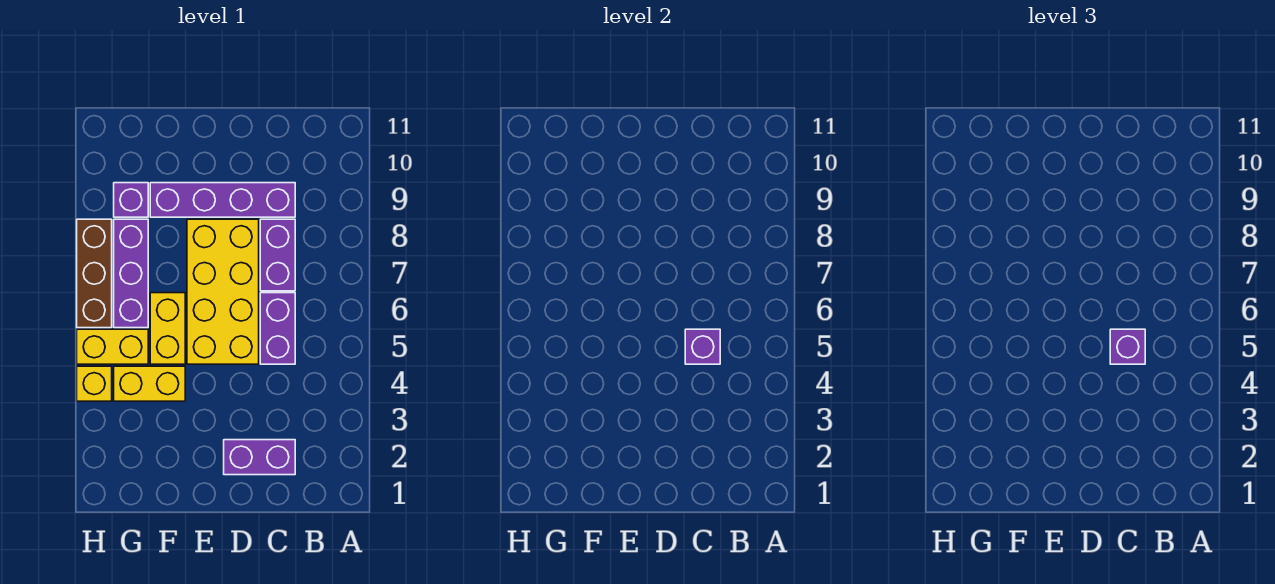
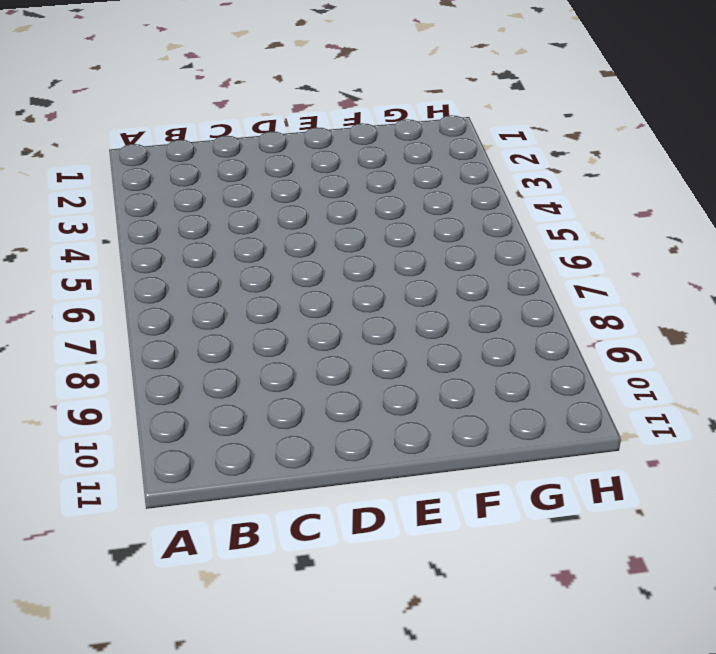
none -> purple brick C2:D2 level 1
none -> purple brick C5:C6 level 1
none -> purple brick C7:C8 level 1

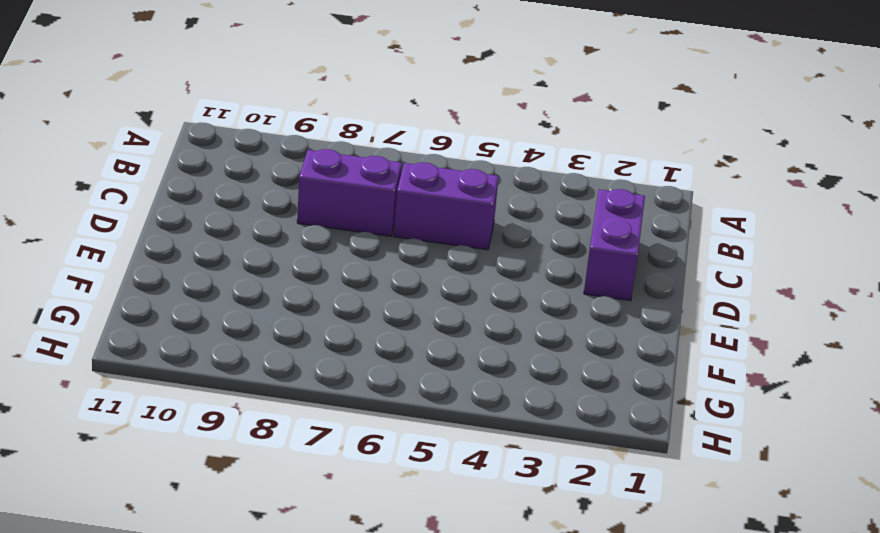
none -> purple brick C9:F9 level 1
none -> yellow brick D5:E8 level 1
none -> yellow brick F4:G4 level 1

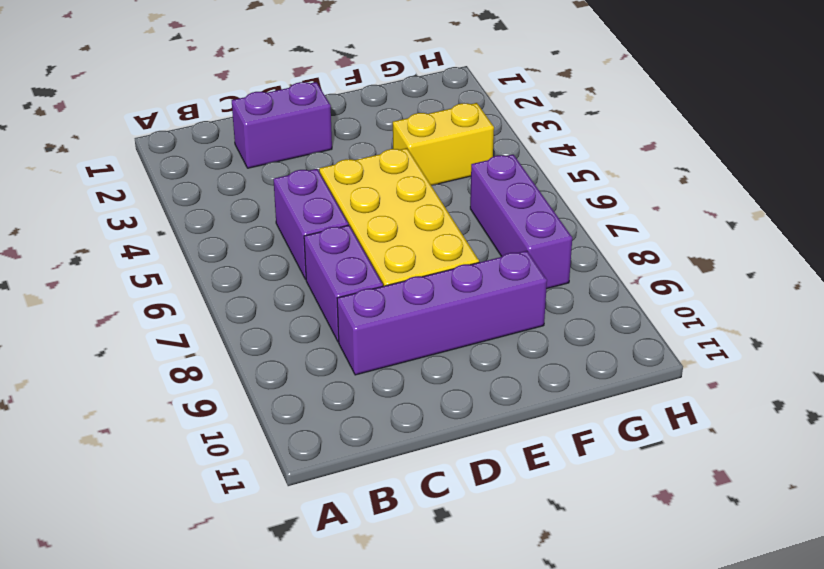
none -> yellow brick F5:F6 level 1
none -> yellow brick G5:H5 level 1
none -> purple brick G9 level 1

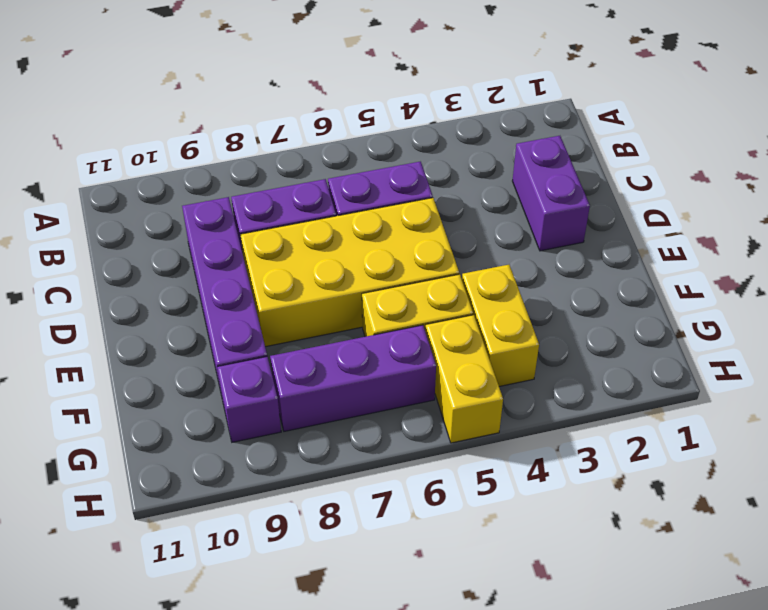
none -> yellow brick H4 level 1
none -> brown brick H6:H8 level 1
none -> purple brick C5 level 2

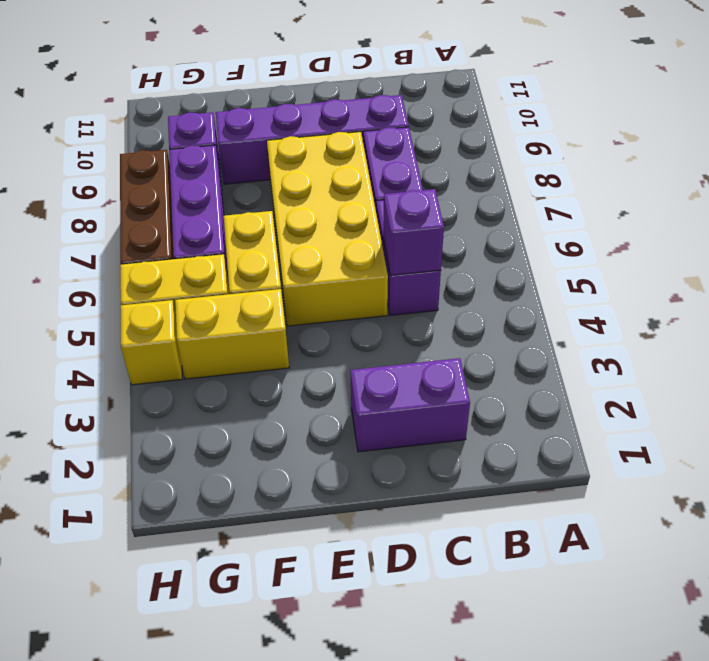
none -> purple brick C5 level 3

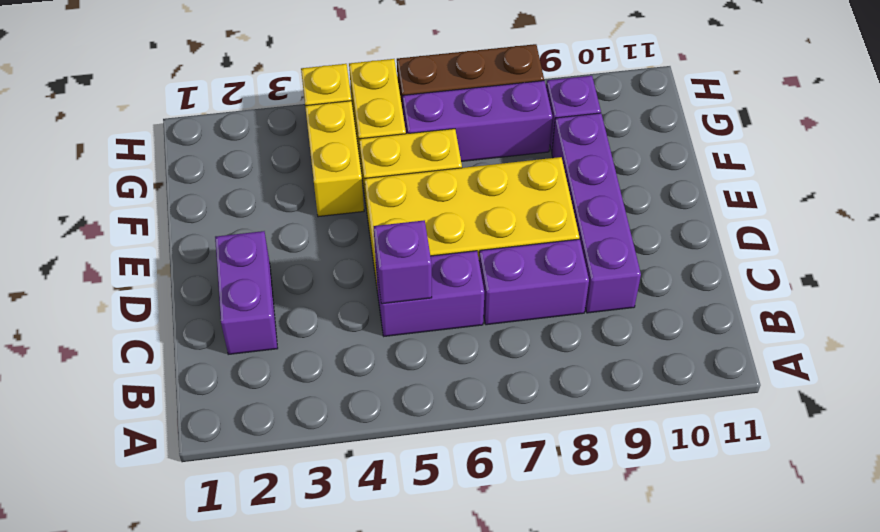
none -> purple brick C5 level 3

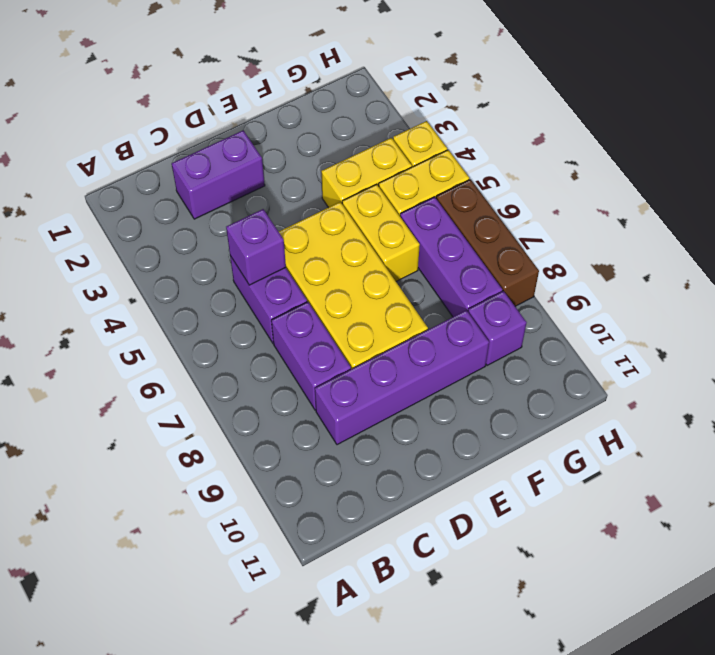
none -> purple brick C5 level 3

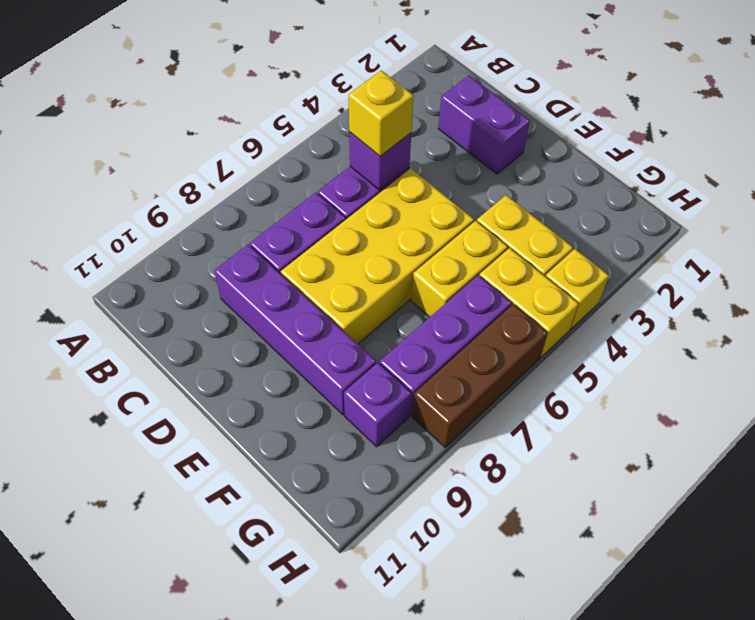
yellow brick C5 level 3 -> purple brick C5 level 3

